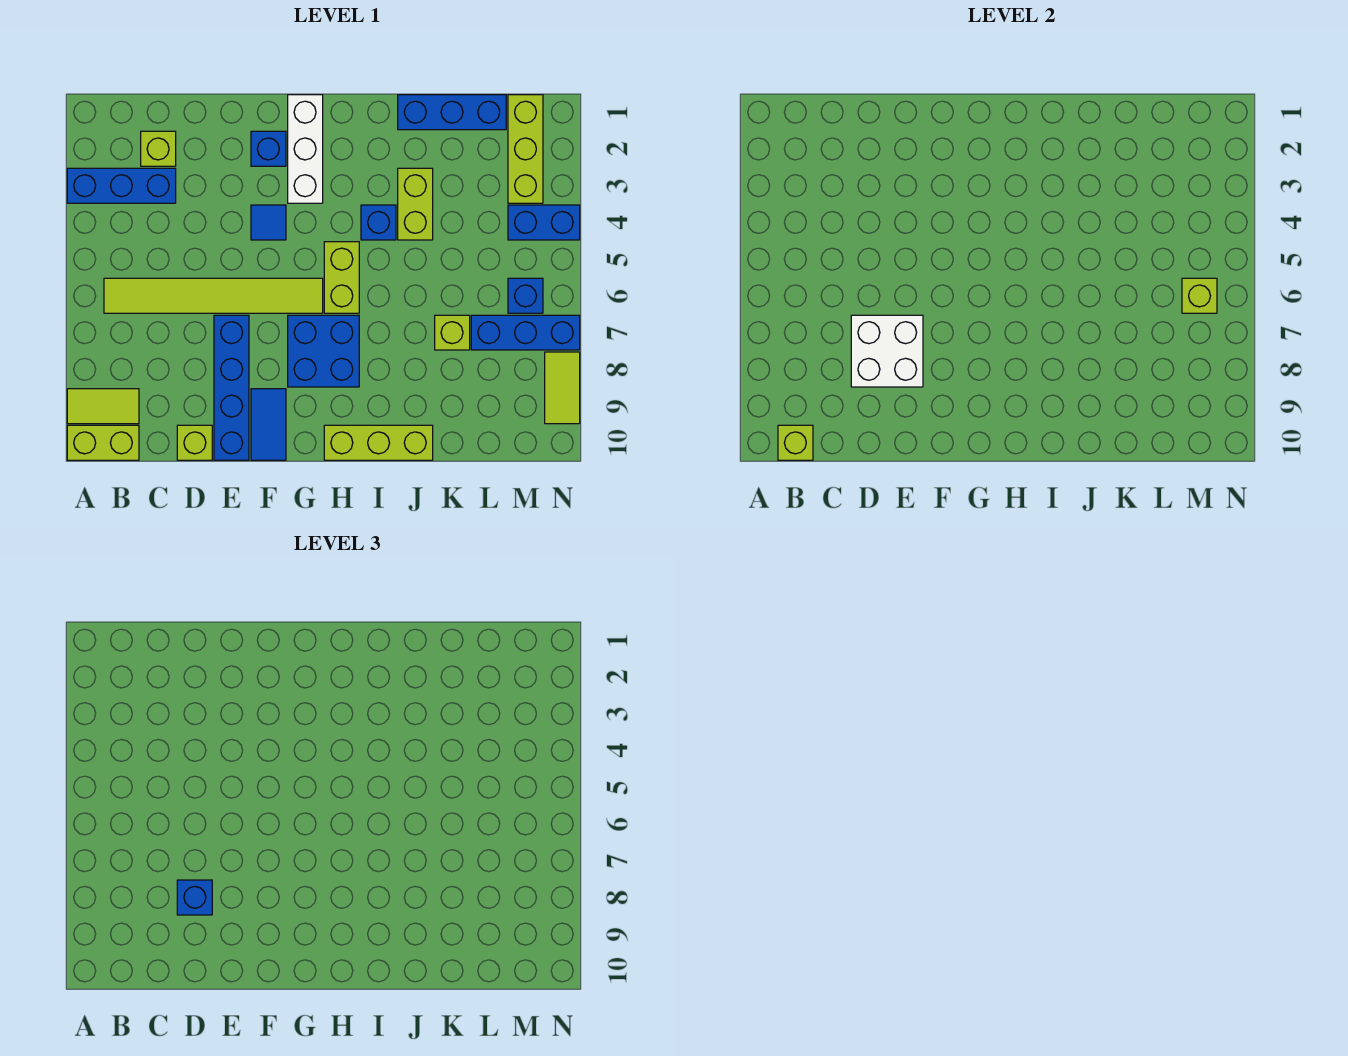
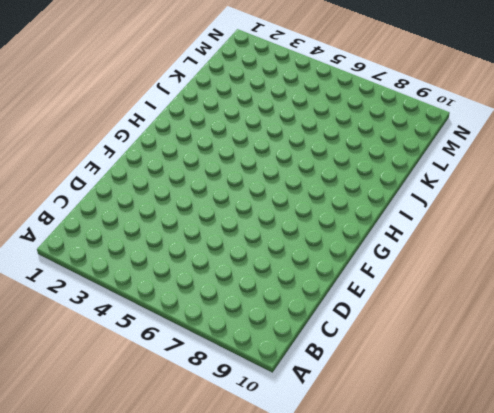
none -> blue brick A3:C3 level 1
none -> lime tile A9:B9 level 1
none -> lime brick A10:B10 level 1

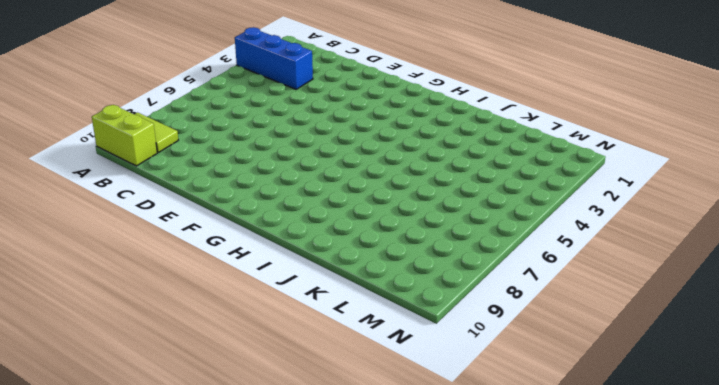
none -> lime tile B6:G6 level 1
none -> lime brick C2 level 1
none -> lime brick D10 level 1

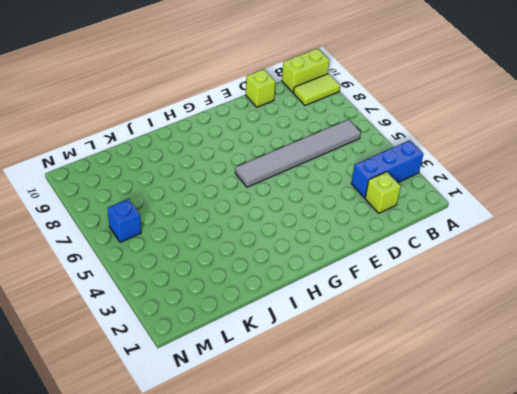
grey tile B6:G6 level 1 -> lime tile B6:G6 level 1
none -> blue brick E7:E10 level 1
none -> blue brick F2 level 1
none -> blue tile F4 level 1

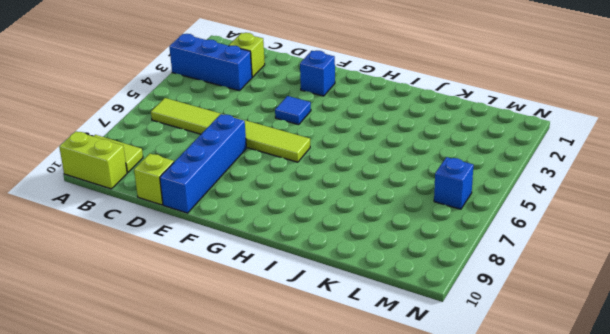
none -> blue tile F9:F10 level 1
none -> white brick G1:G3 level 1
none -> blue brick G7:H8 level 1

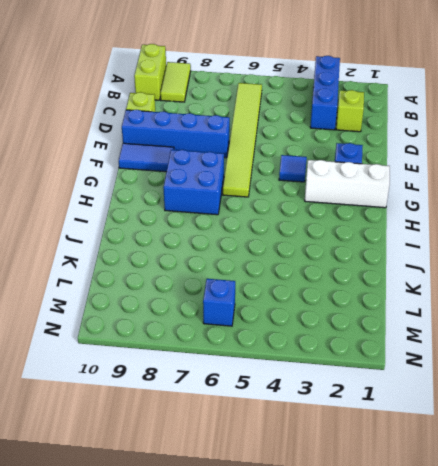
none -> lime brick H5:H6 level 1
none -> lime brick H10:J10 level 1
none -> blue brick I4 level 1

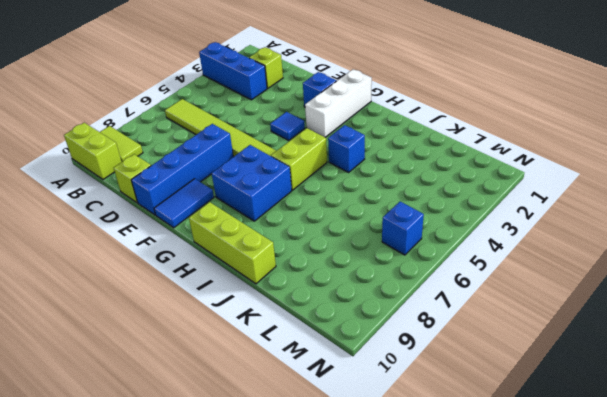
none -> blue brick J1:L1 level 1
none -> lime brick J3:J4 level 1
none -> lime brick K7 level 1

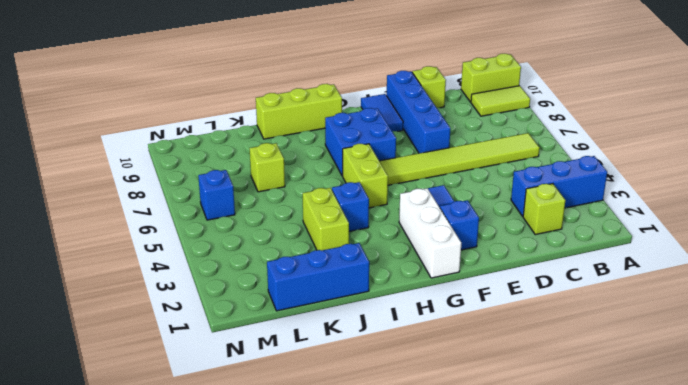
none -> blue brick L7:N7 level 1
none -> lime brick M1:M3 level 1
none -> blue brick M4:N4 level 1

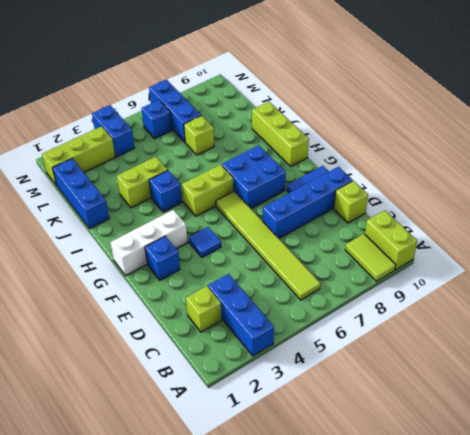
none -> lime tile N8:N9 level 1
none -> lime brick B10 level 2
none -> white brick D7:E8 level 2

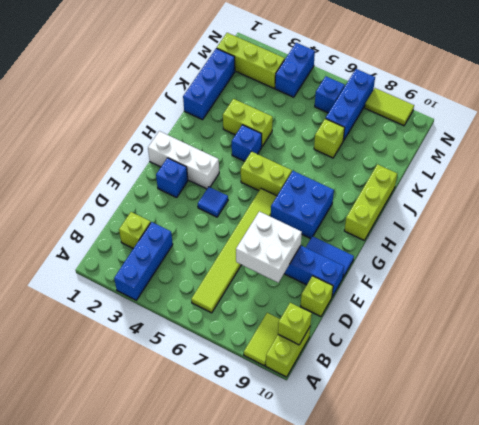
none -> lime brick M6 level 2
none -> blue brick D8 level 3

